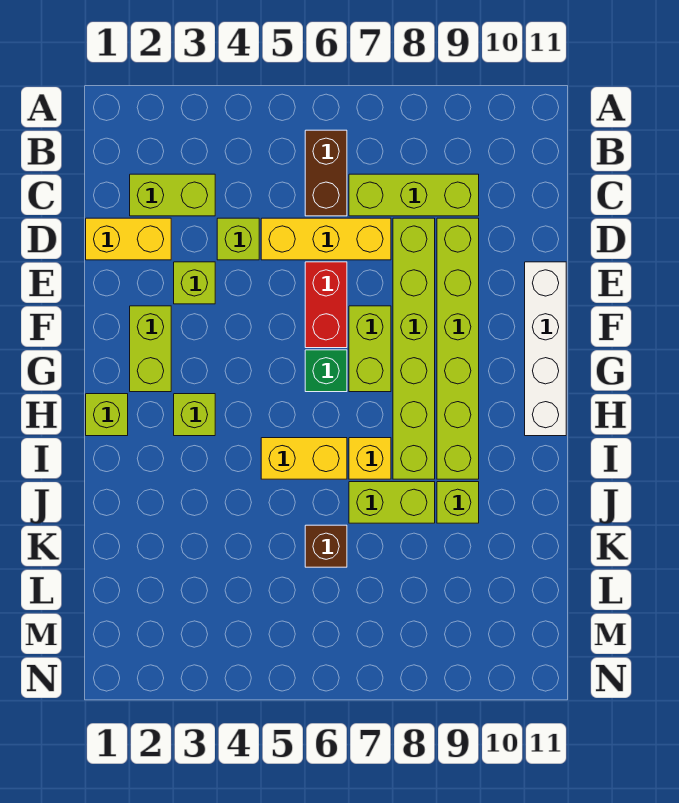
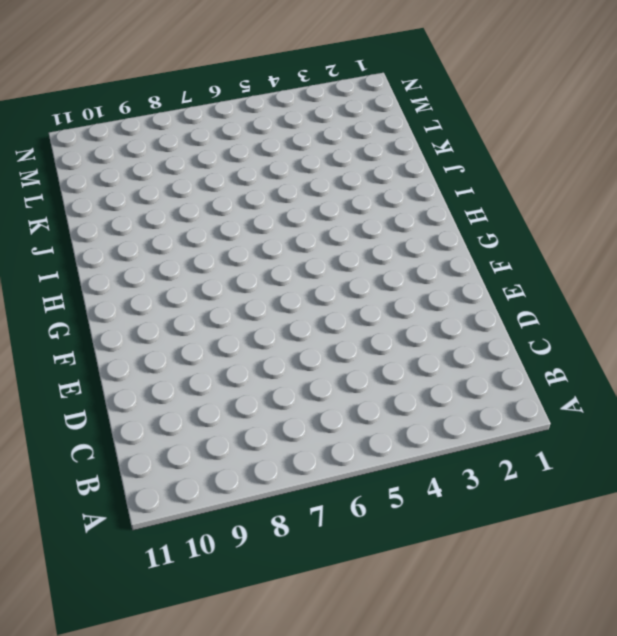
none -> brown brick B6:C6 level 1
none -> lime brick C2:C3 level 1
none -> lime brick C7:C9 level 1

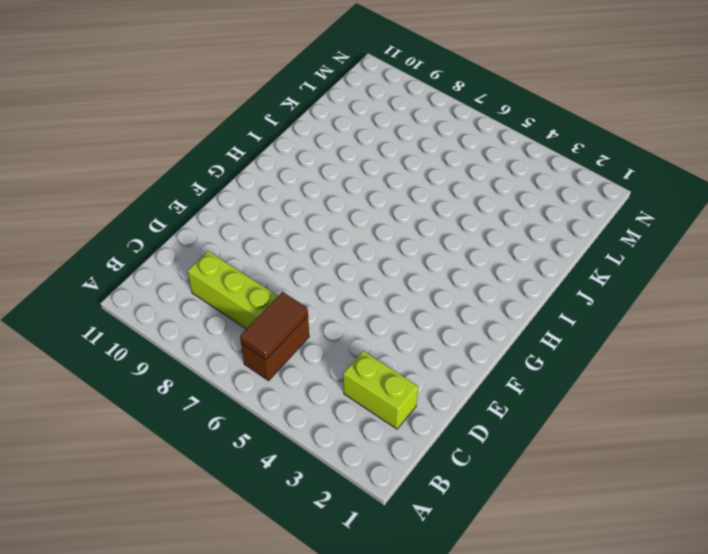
brown tile B6:C6 level 2 -> none
none -> yellow brick D1:D2 level 1
none -> lime brick D4 level 1
none -> yellow brick D5:D7 level 1

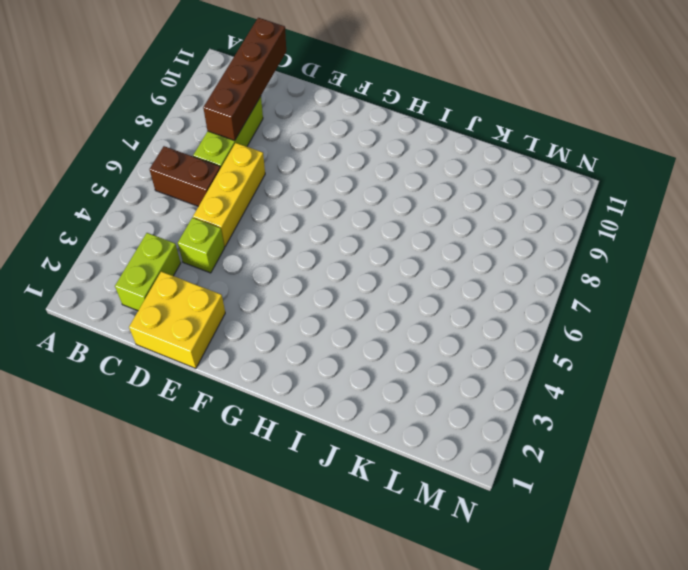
brown brick C8:C11 level 2 -> none
yellow brick D1:E2 level 1 -> yellow brick D1:D2 level 1
none -> lime brick D8:I8 level 1
none -> lime brick D9:I9 level 1
none -> lime brick E3 level 1

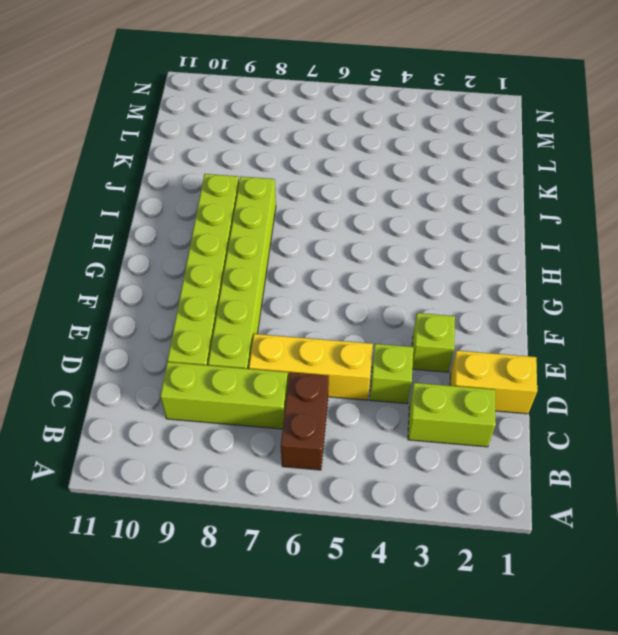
none -> red brick E6:F6 level 1
none -> white brick E11:H11 level 1
none -> lime brick F2:G2 level 1

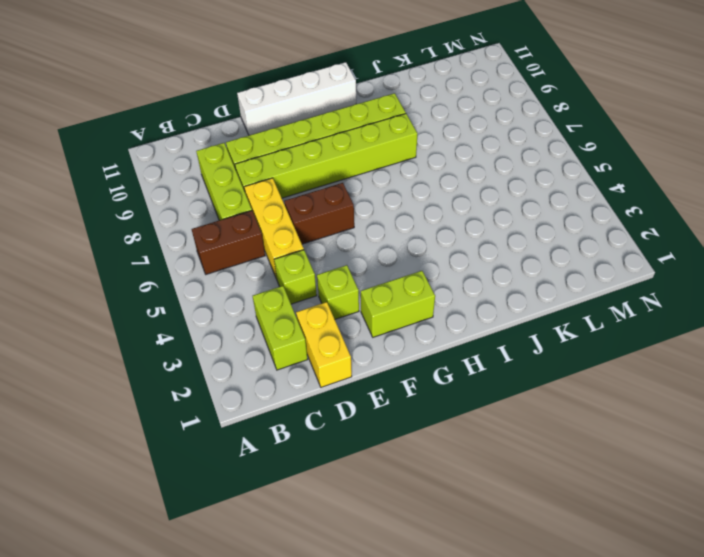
brown brick E6:F6 level 1 -> red brick E6:F6 level 1
none -> lime brick F7:G7 level 1
none -> green brick G6 level 1
none -> lime brick H1 level 1

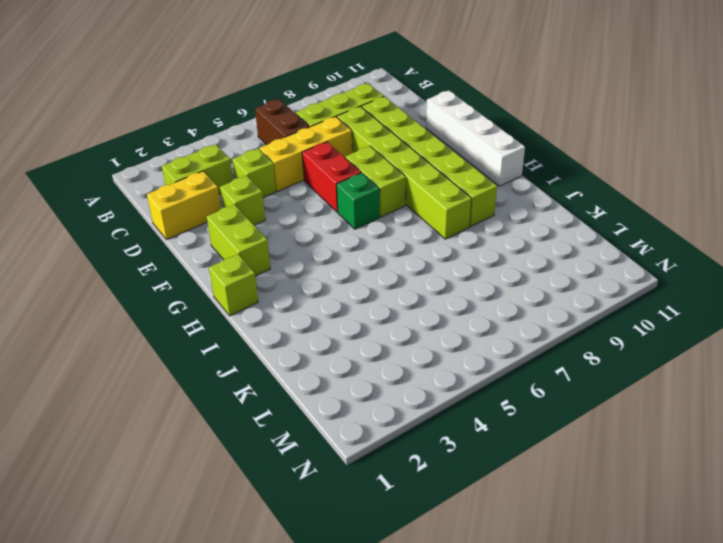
none -> lime brick H3 level 1
none -> yellow brick I5:I6 level 1
none -> yellow brick I7 level 1

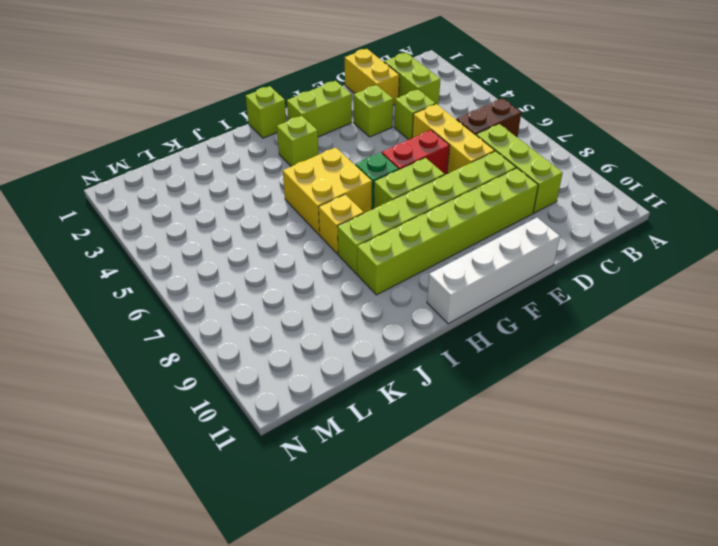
yellow brick H5:I6 level 1 -> yellow brick I5:I6 level 1
none -> lime brick J7:J8 level 1
none -> lime brick J9 level 1
none -> brown brick K6 level 1

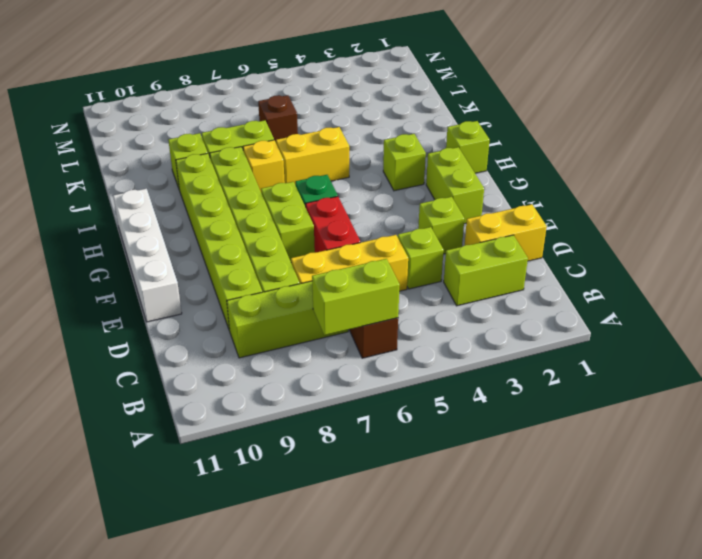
lime brick B6:B7 level 2 -> none

